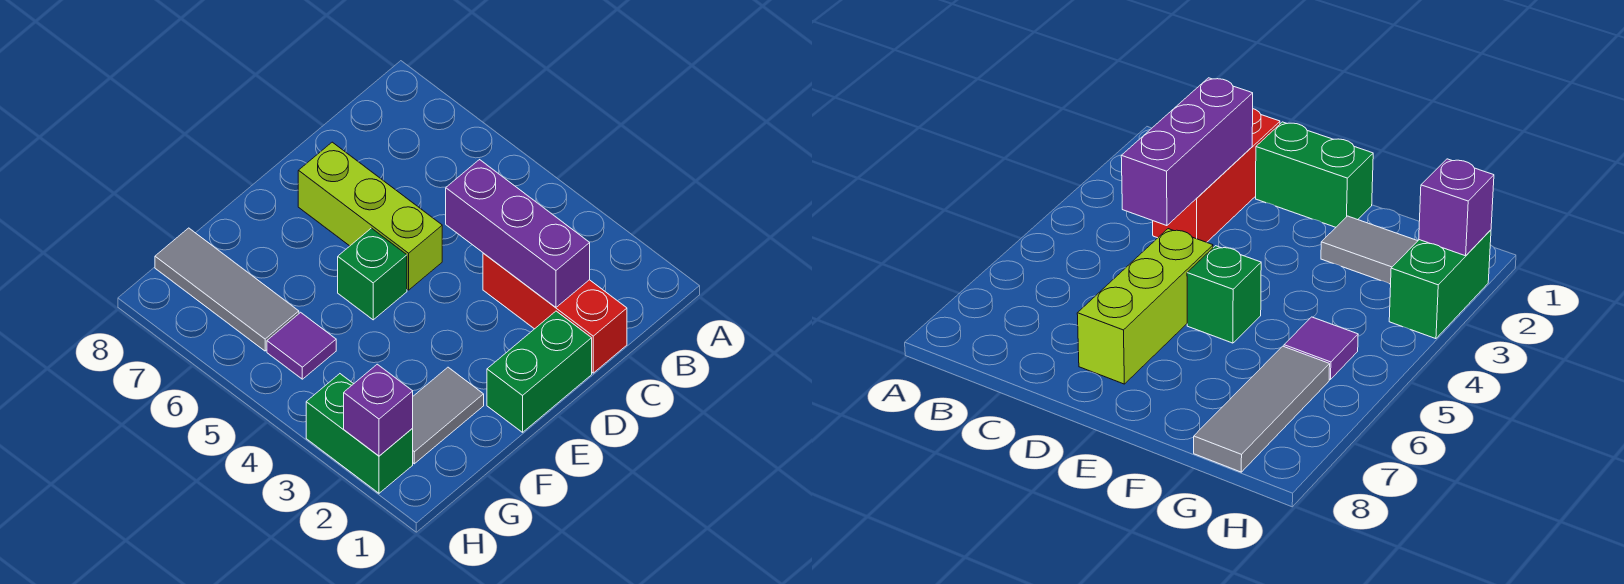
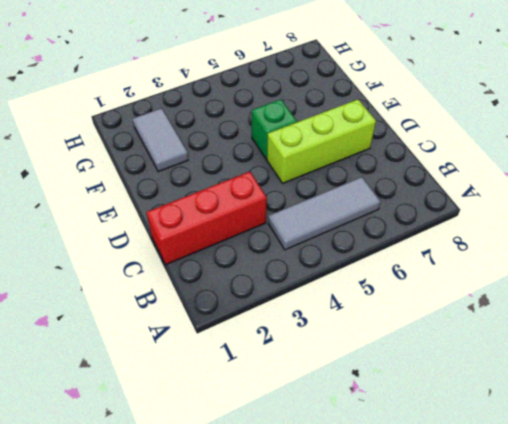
grey tile B4:B6 level 1 -> grey tile G6:G8 level 1
none -> green brick D1:E1 level 1
none -> purple tile G5 level 1

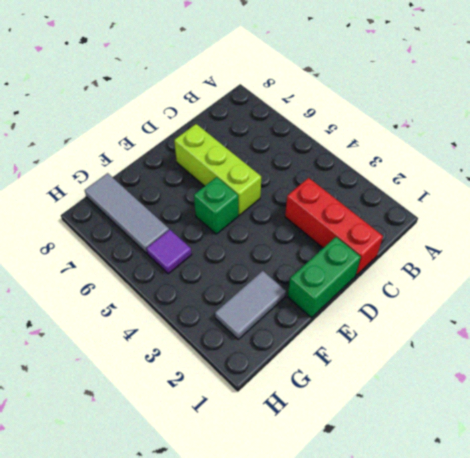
none -> green brick H2:H3 level 1
none -> purple brick C2:C4 level 2

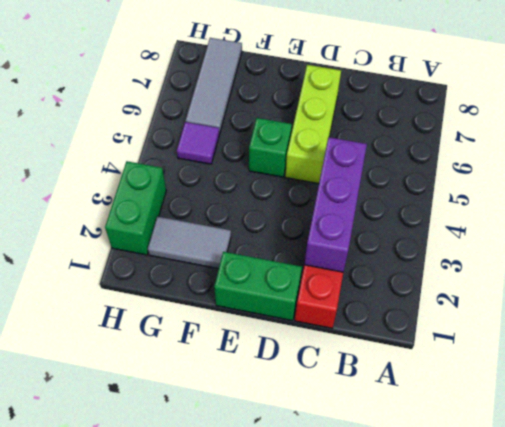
none -> purple brick H2 level 2

